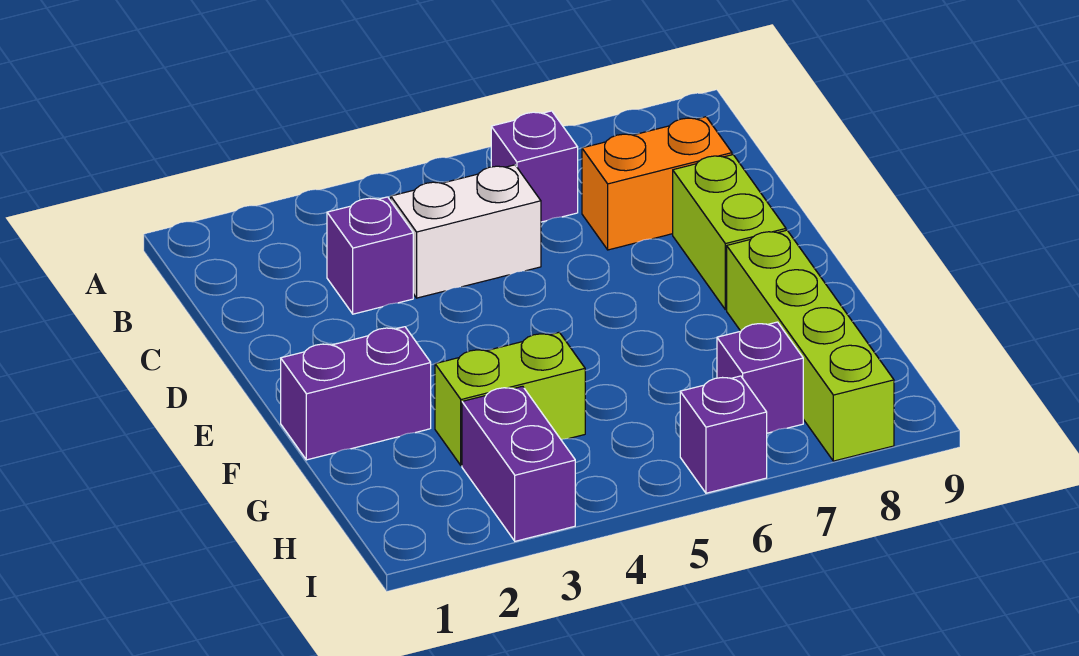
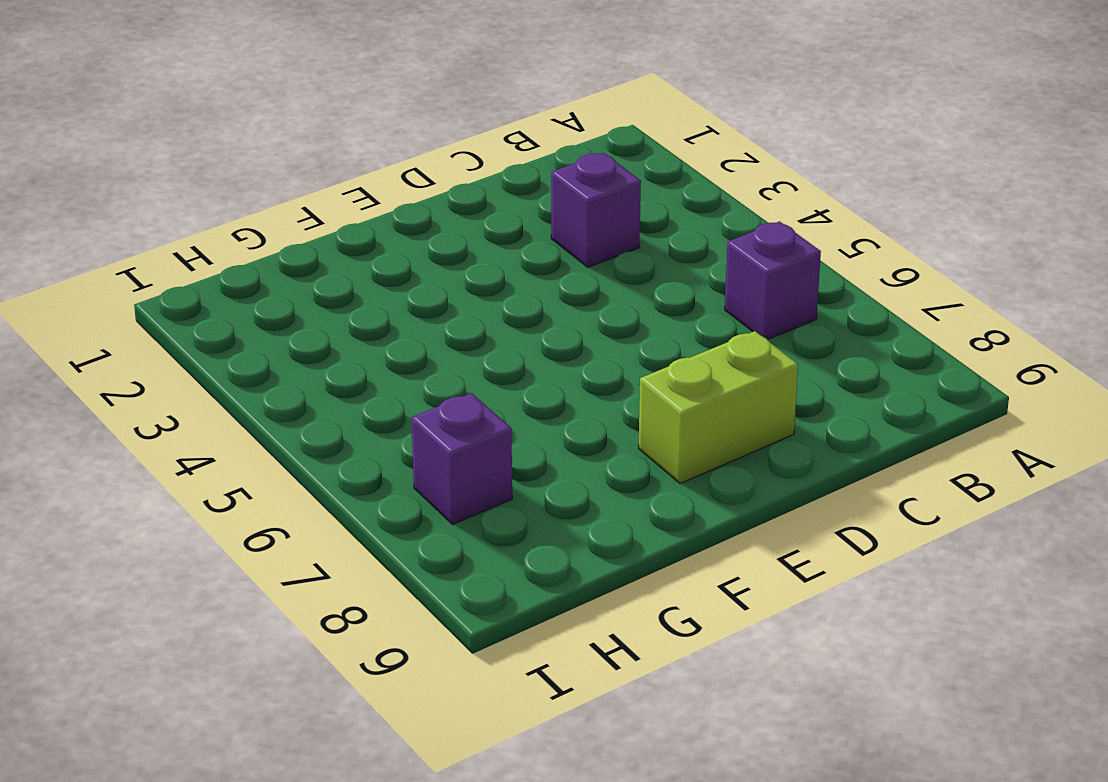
none -> white brick C4:C5 level 1
none -> orange brick C7:C8 level 1

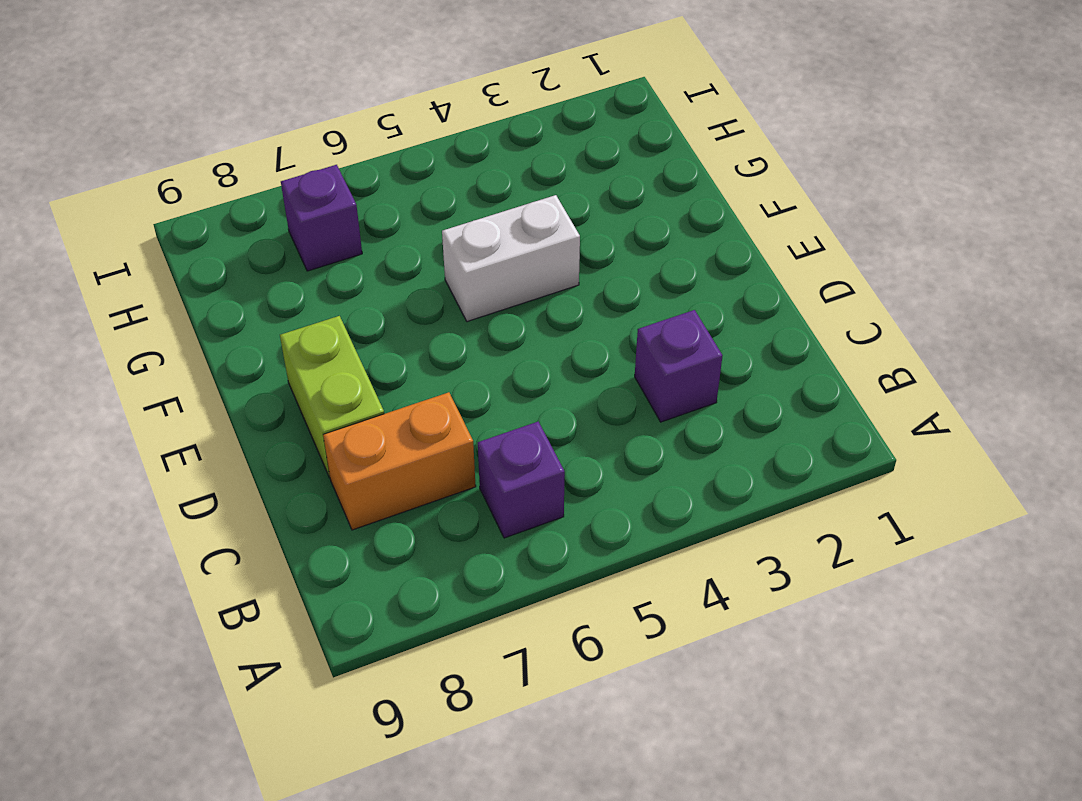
white brick F4:F5 level 1 -> white brick C4:C5 level 1
none -> purple brick F1:F2 level 1
none -> lime brick F8:I8 level 1

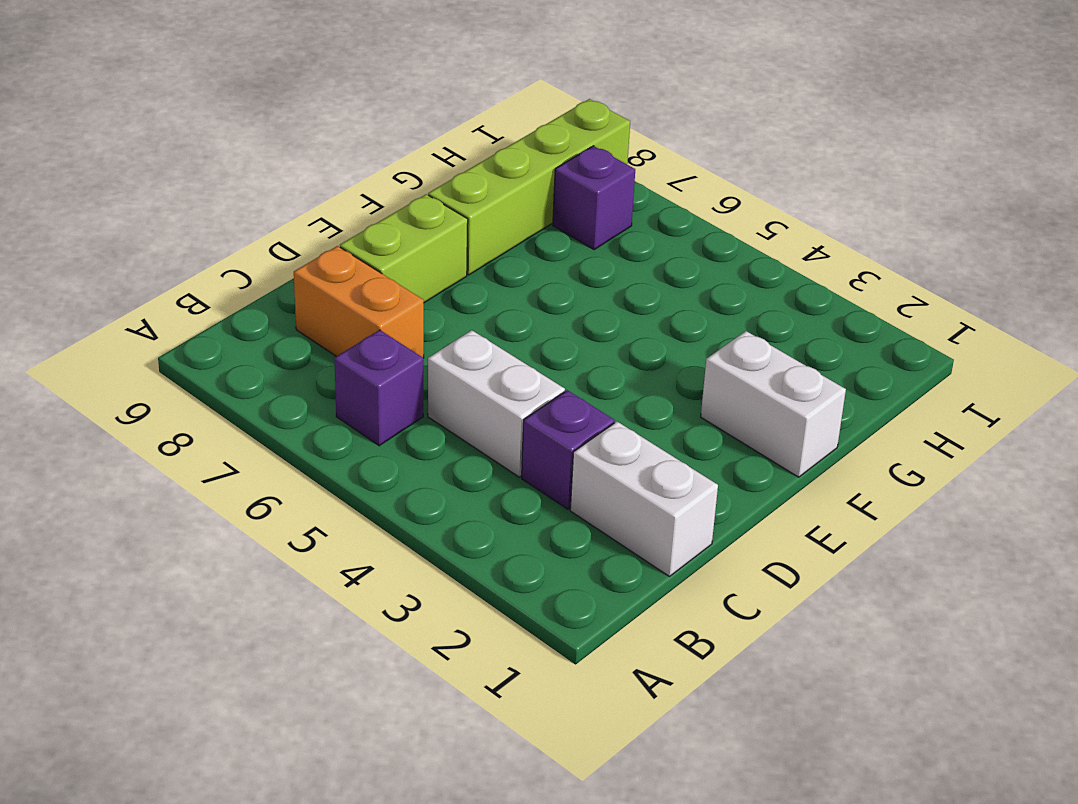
white brick C1:C2 level 1 -> none
white brick F1:F2 level 1 -> purple brick F1:F2 level 1
none -> lime brick G3:G4 level 1
none -> purple brick H3:I3 level 1

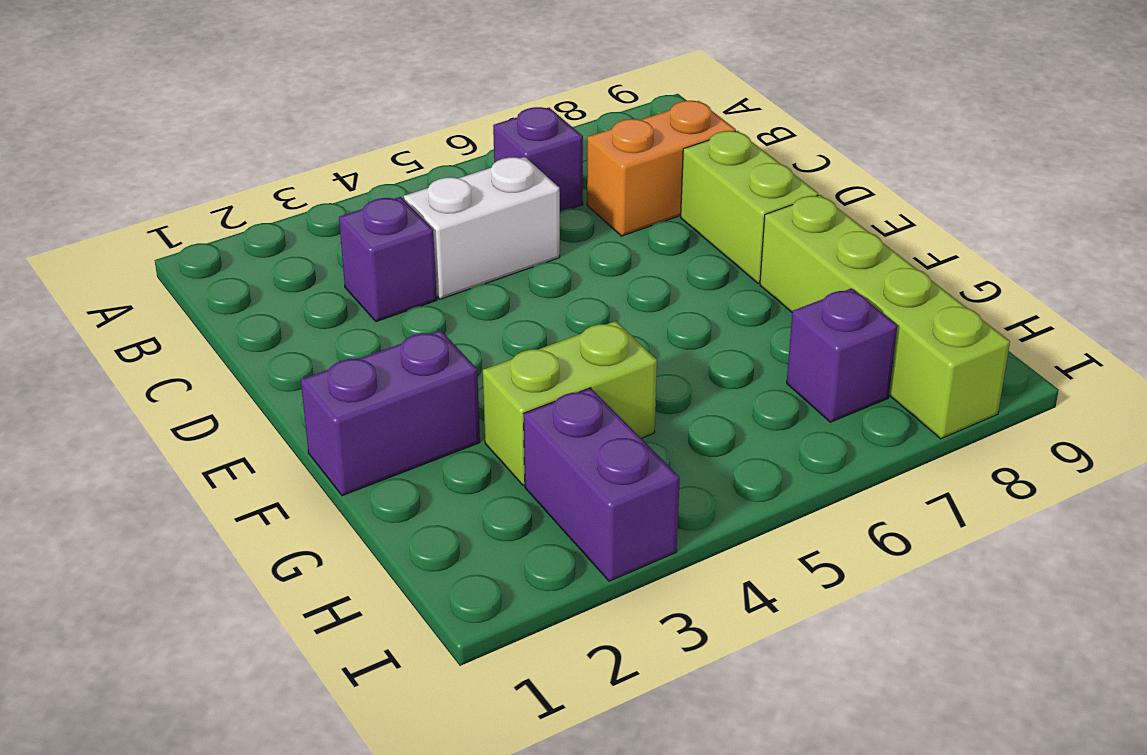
none -> purple brick I6 level 1

